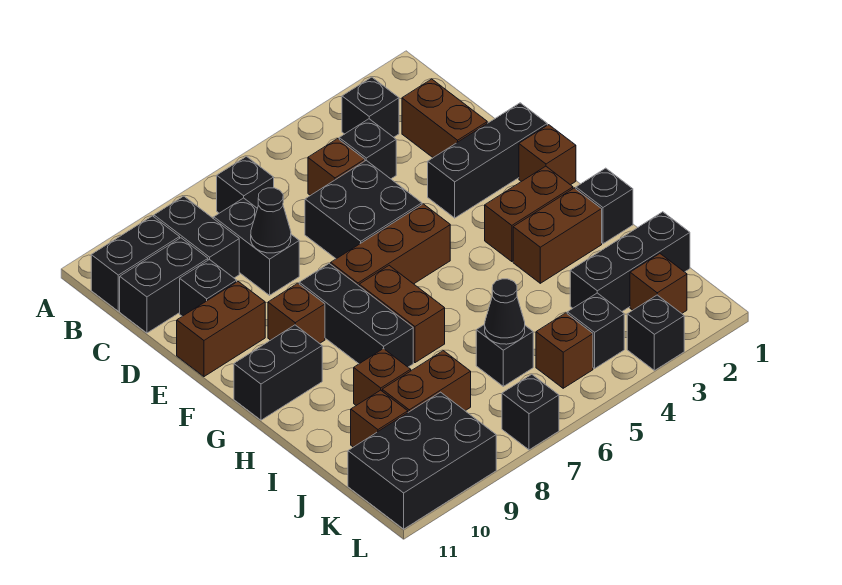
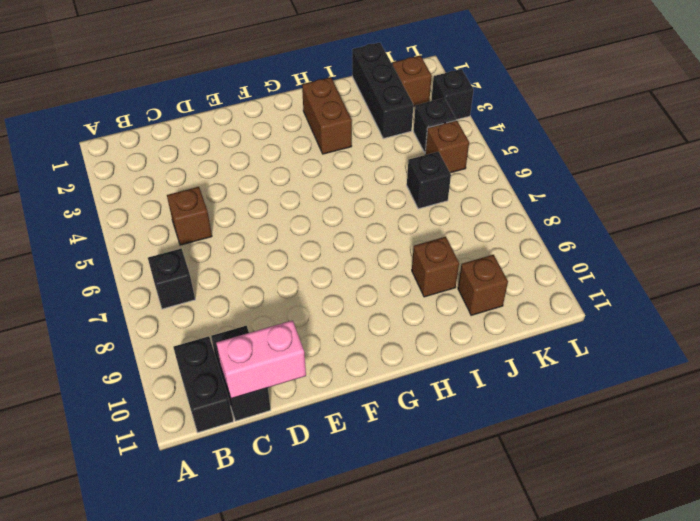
pink brick C11:D11 level 2 -> none
none -> black brick B3 level 1
none -> black brick B9:C9 level 1
none -> brown brick C2:D2 level 1
none -> black brick C4 level 1

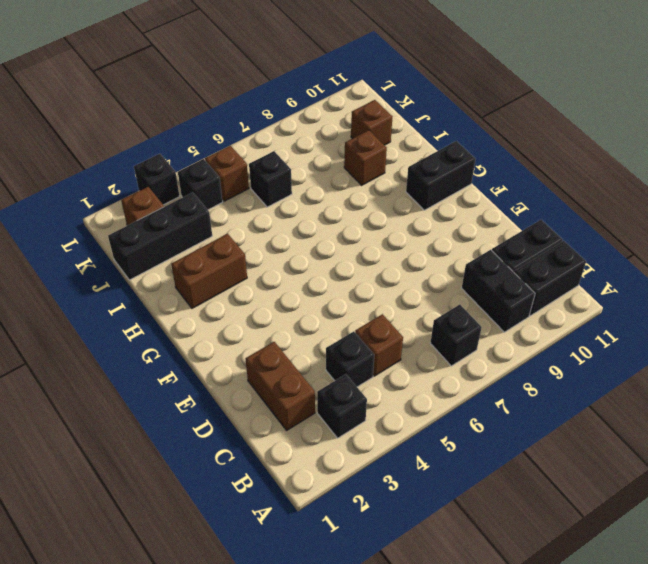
none -> black brick C8:D8 level 1
none -> black brick D5:E6 level 1
none -> black brick D10 level 1
none -> black brick E1:E3 level 1

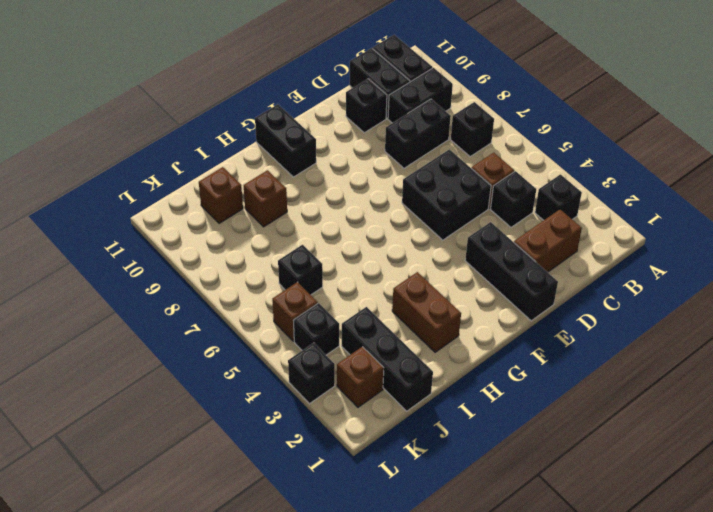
none -> brown brick E10:E11 level 1
none -> brown brick F1 level 1
none -> brown brick F5:F7 level 1
none -> black brick F8:H8 level 1

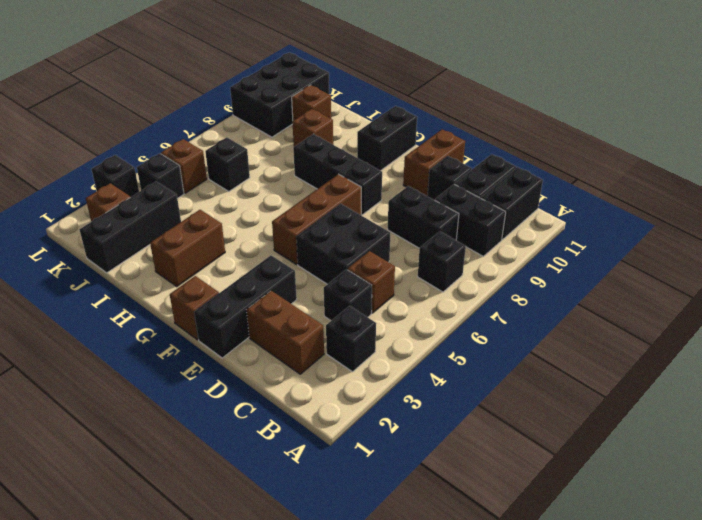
none -> brown brick F9 level 1
none -> brown brick G2:G3 level 1
none -> brown brick G7:H7 level 1
none -> black brick H1 level 1

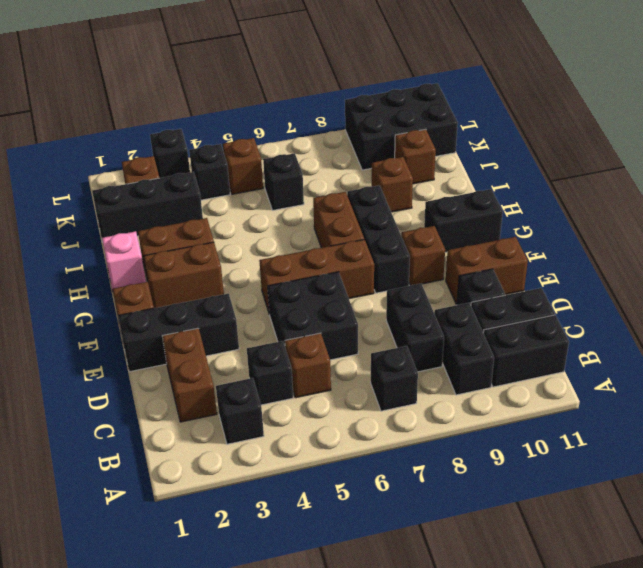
pink brick H1 level 1 -> black brick H1 level 1
none -> brown brick J8:J9 level 1
none -> black brick L7 level 1
none -> black cone D8 level 2
none -> black cone J6 level 2

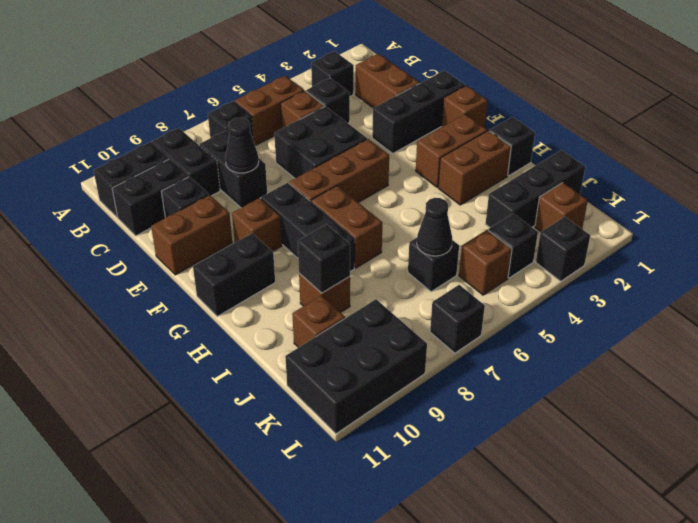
brown brick B5:B6 level 1 -> brown brick J8:J9 level 1
black brick I9 level 2 -> none

